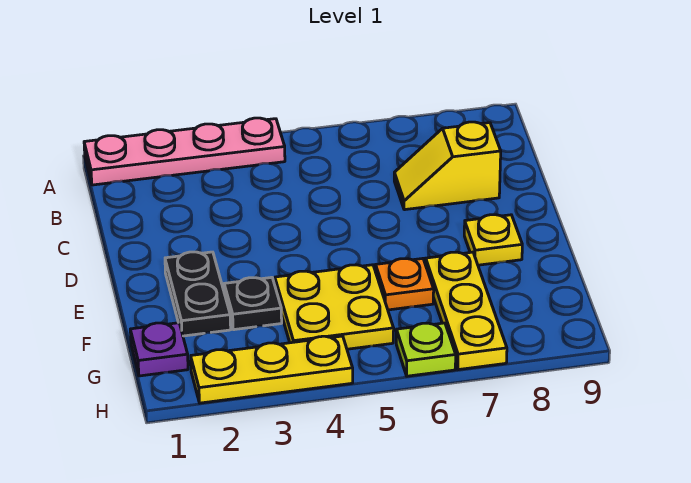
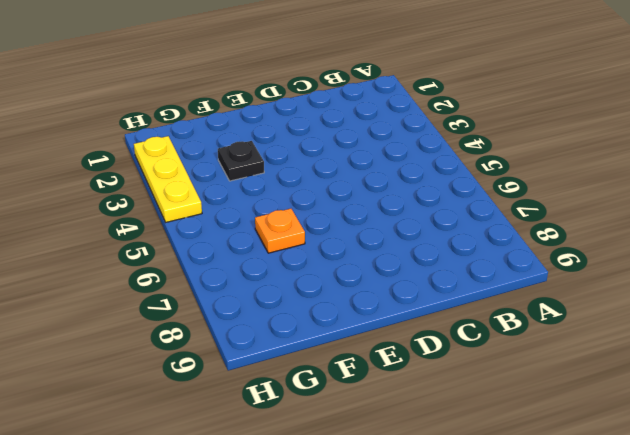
none -> pink plate A1:A4 level 1
none -> yellow slope C7:C8 level 1 top 8

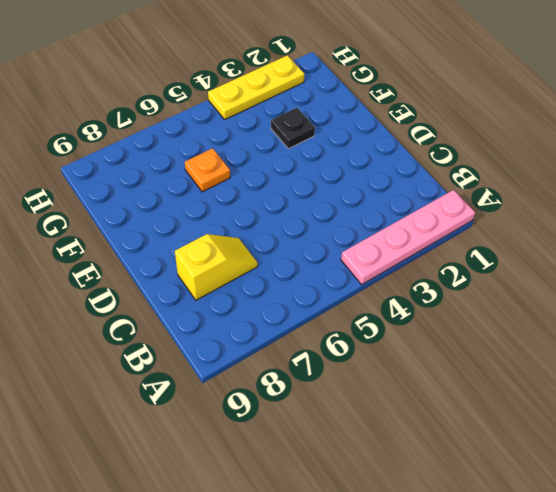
none -> black plate E2:F2 level 1
none -> yellow plate E8 level 1

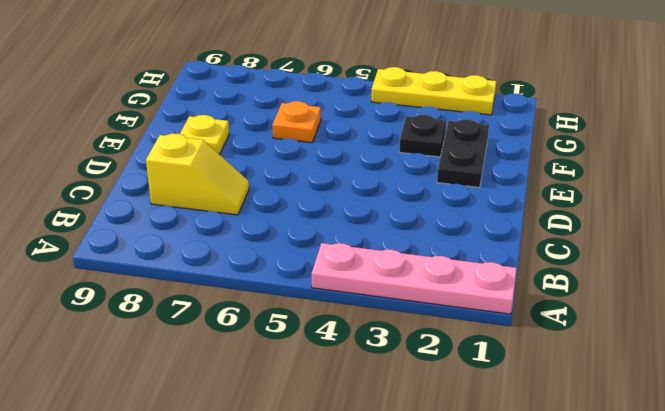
none -> yellow plate F4:G5 level 1
none -> yellow plate F7:H7 level 1

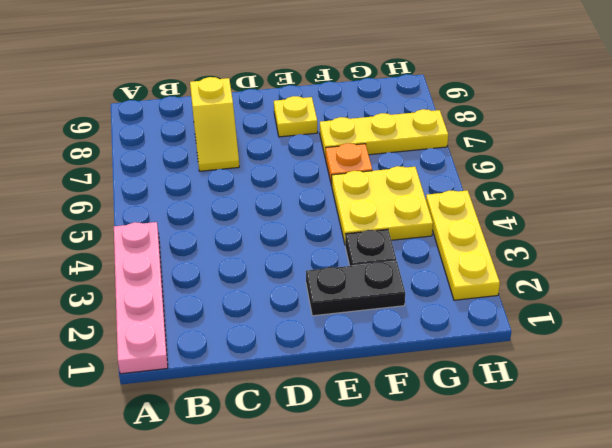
none -> purple plate G1 level 1
none -> lime plate H6 level 1

